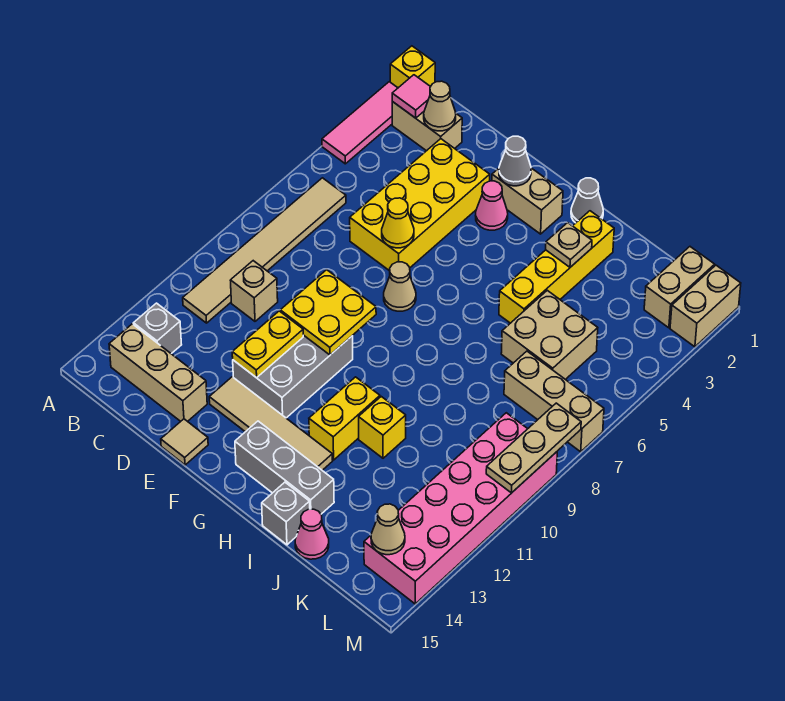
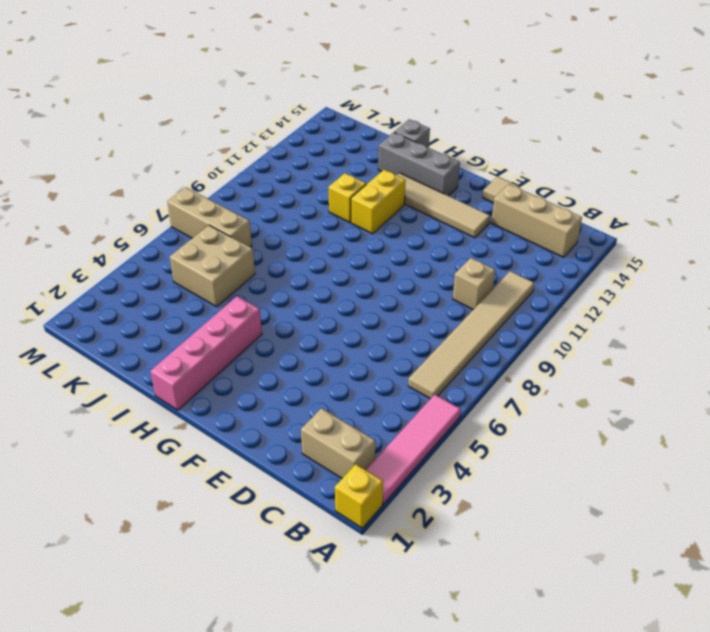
pink tile A2:A5 level 1 -> pink tile A2:A4 level 1
pink brick H1:H4 level 1 -> grey cone H1 level 1
none -> grey brick B13 level 1
none -> yellow brick D3:E6 level 1
none -> grey brick E10:F12 level 1
none -> tan brick F2:G2 level 1

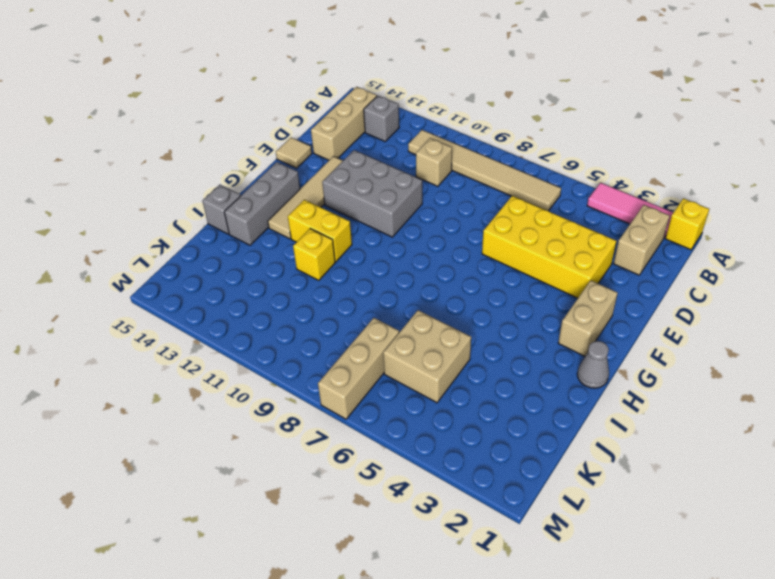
none -> pink cone F3 level 1
none -> tan cone F7 level 1
none -> yellow brick I2:I5 level 1
none -> pink cone J15 level 1

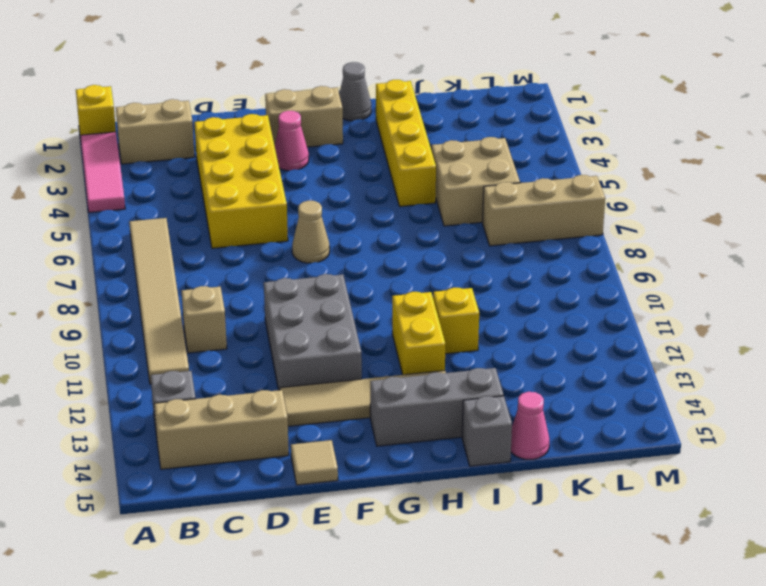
none -> tan brick L1:L2 level 1
none -> pink brick L9:M14 level 1
none -> tan brick M1:M2 level 1
none -> pink tile B2 level 2

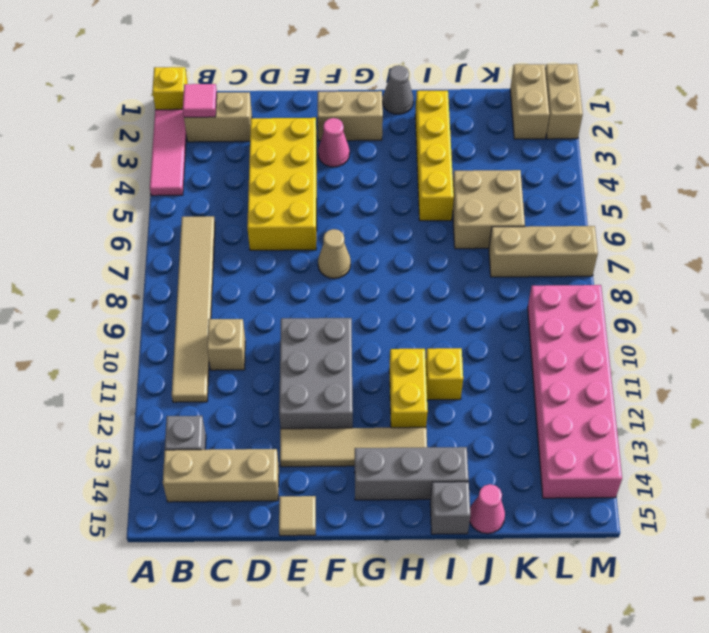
none -> tan cone C2 level 2
none -> yellow cone E6 level 2
none -> yellow plate E9:F10 level 2
none -> yellow plate E11:E12 level 2

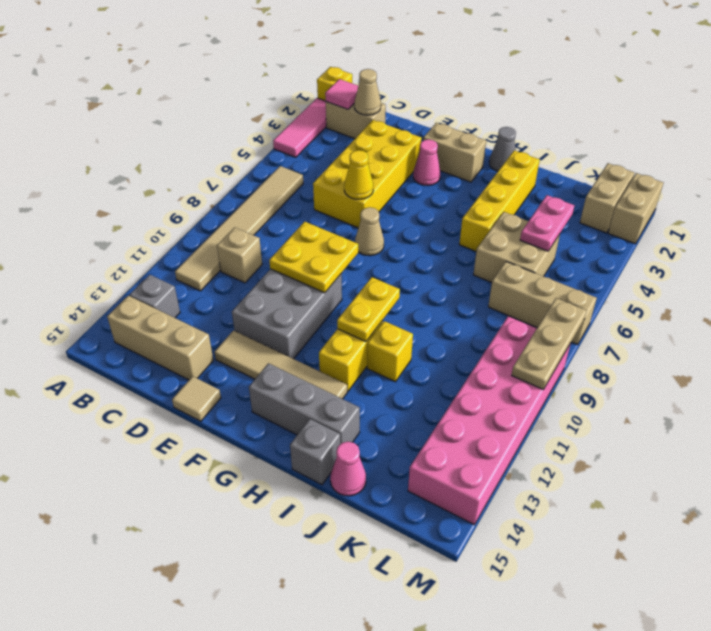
yellow plate H10:H11 level 2 -> yellow plate E11:E12 level 2
pink plate K4:K5 level 2 -> none
none -> grey cone F2 level 2
none -> tan plate I3 level 2
none -> tan cone L14 level 2

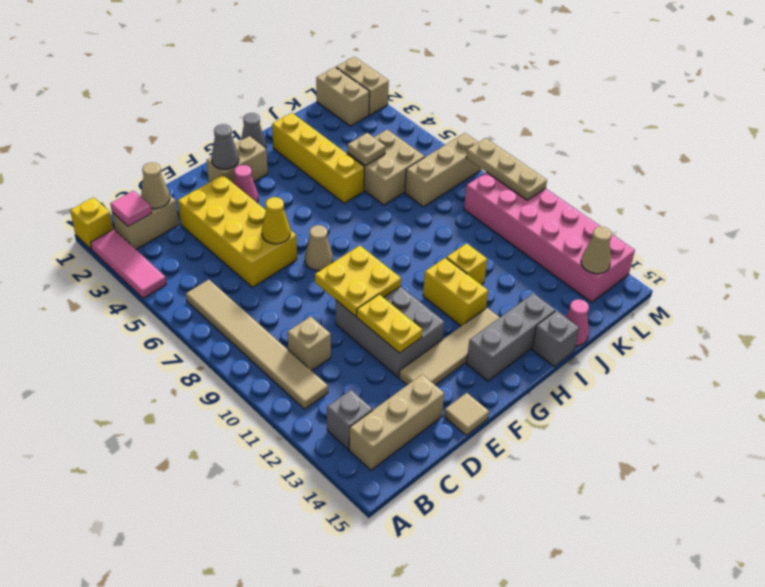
tan plate J5 level 2 -> tan plate I3 level 2

